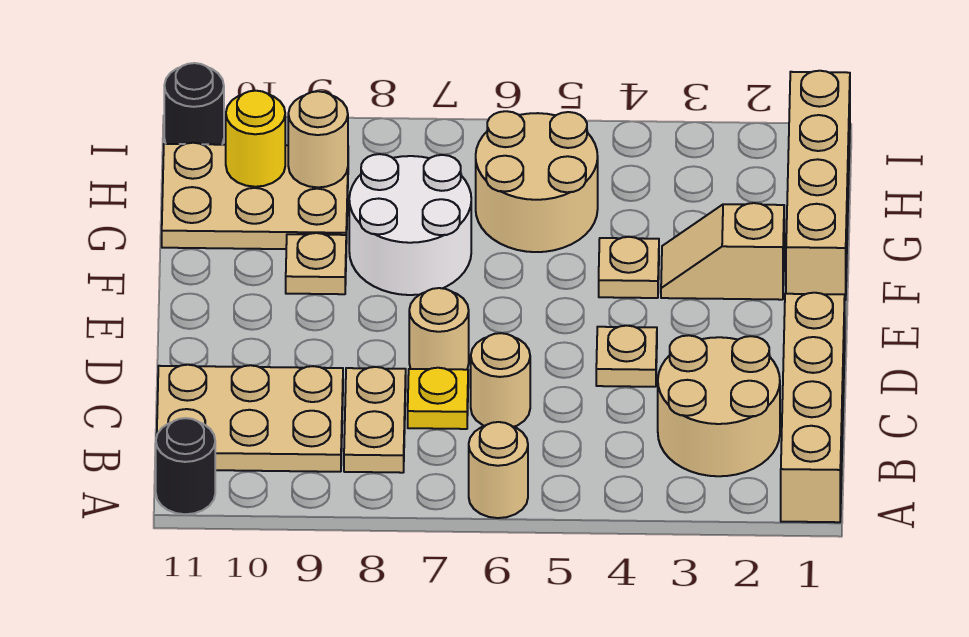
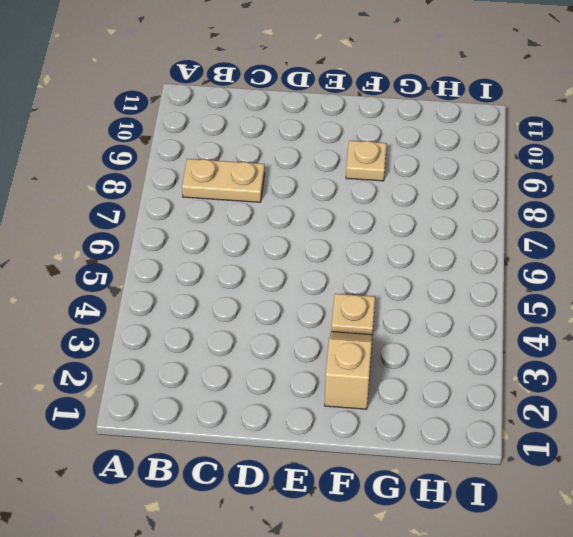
none -> tan brick A1:D1 level 1
none -> tan round brick A6 level 1
none -> black round brick A11 level 1

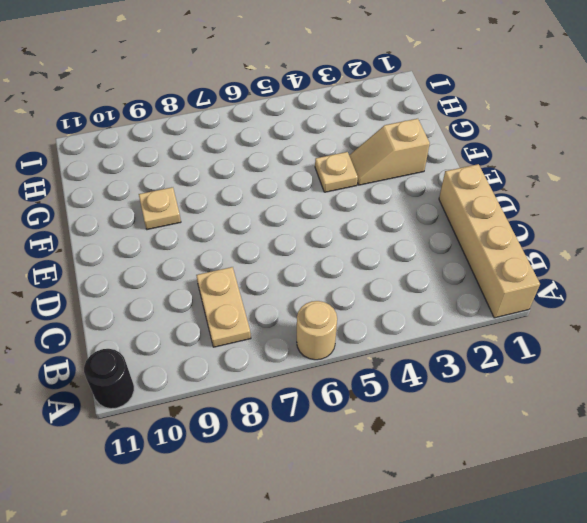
none -> tan round brick B2:C3 level 1
none -> tan plate B9:C11 level 1
none -> tan round brick C6 level 1

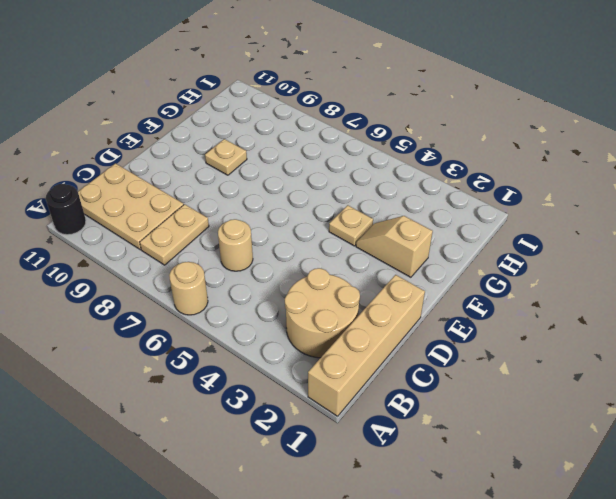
none -> yellow plate C7 level 1
none -> tan plate D4 level 1
none -> tan round brick D7 level 1

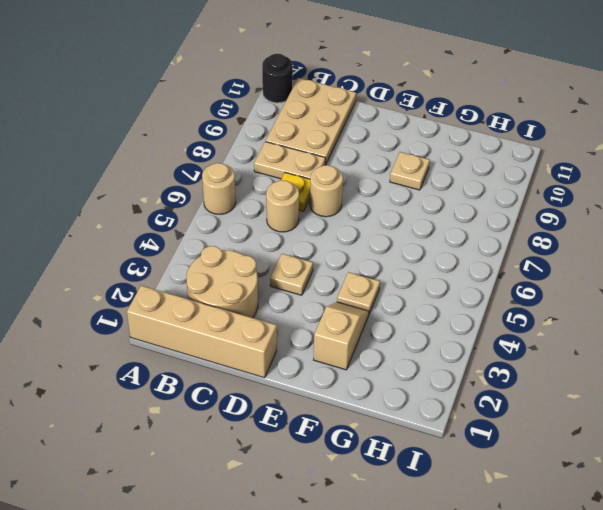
none -> tan brick F1:I1 level 1
none -> white round brick F7:G8 level 1
none -> tan round brick G5:H6 level 1

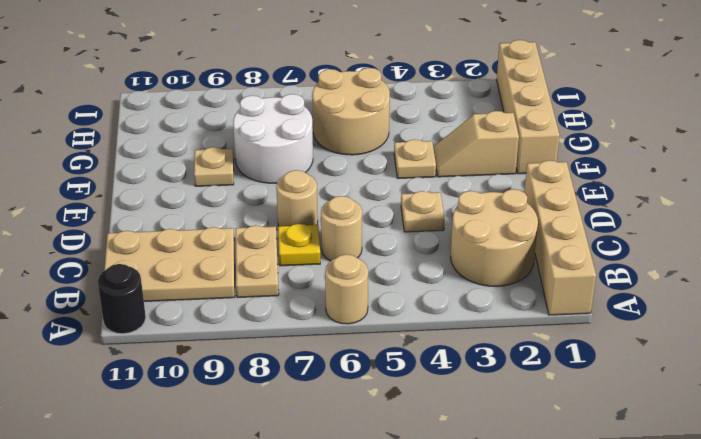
none -> tan plate G9:H11 level 1
none -> black round brick I11 level 1
none -> tan round brick H9 level 2

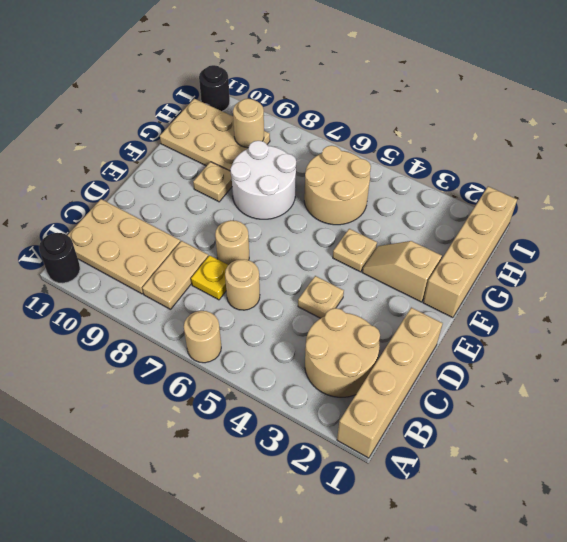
none -> yellow round brick H10 level 2

